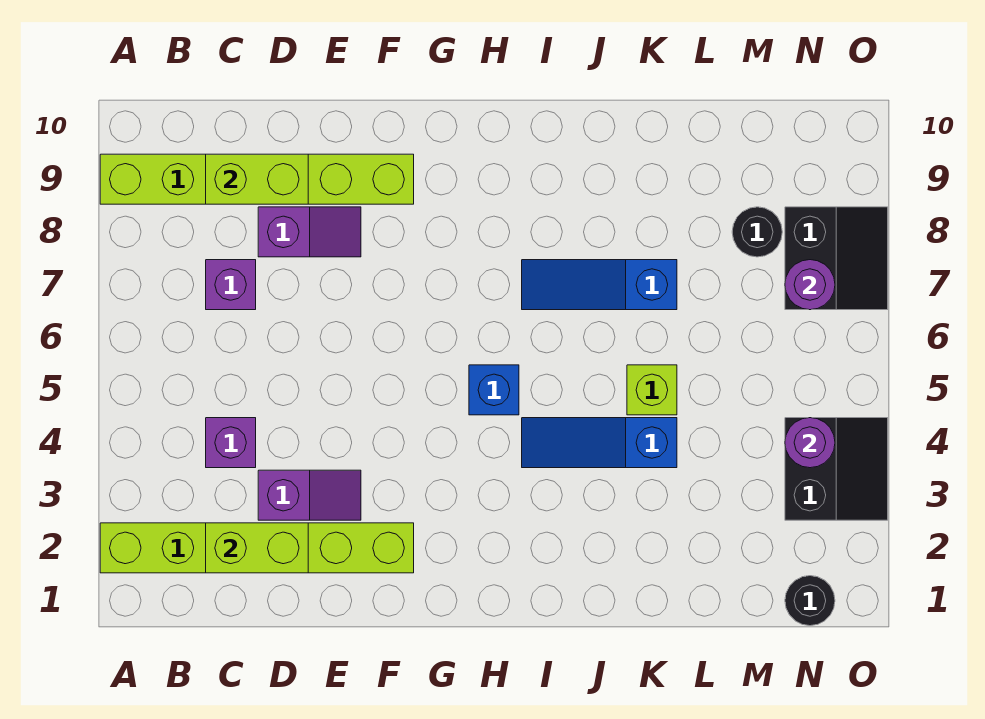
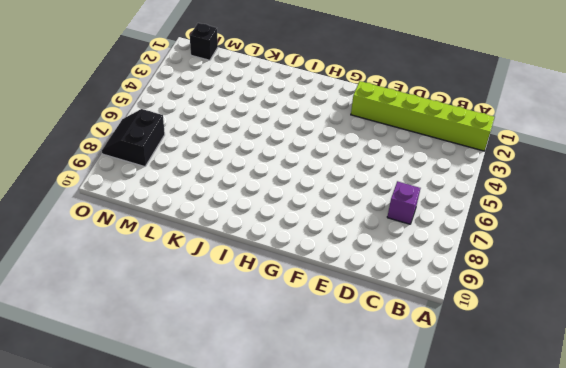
black brick N1 level 1 -> black round brick N1 level 1
none -> lime brick A9:F9 level 1
none -> purple brick C4 level 1
none -> purple slope D3:E3 level 1 top D

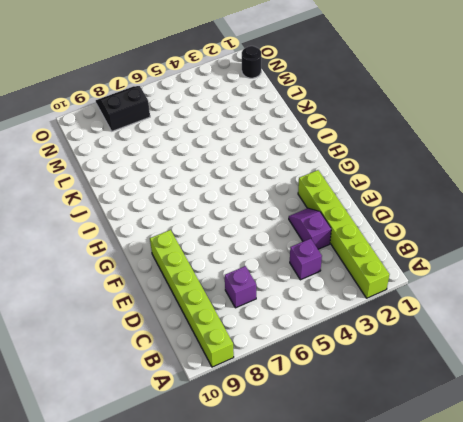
none -> purple slope D8:E8 level 1 top D
none -> blue brick H5 level 1
none -> blue slope I4:K4 level 1 top K

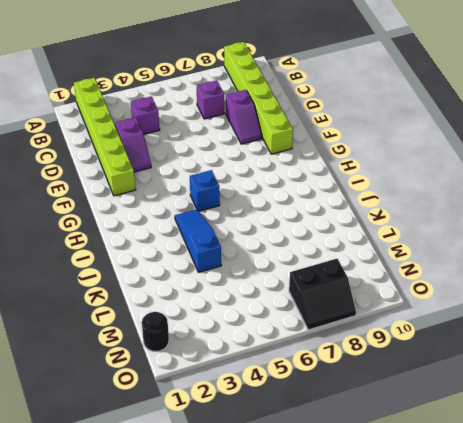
none -> blue slope I7:K7 level 1 top K
none -> lime brick K5 level 1
none -> black round brick M8 level 1

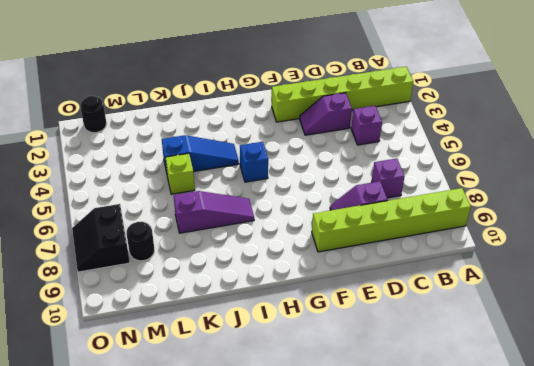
purple slope I7:K7 level 1 top K -> blue slope I7:K7 level 1 top K
none -> black slope N3:O4 level 1 top N
none -> lime brick C2:D2 level 2
none -> lime brick C9:D9 level 2

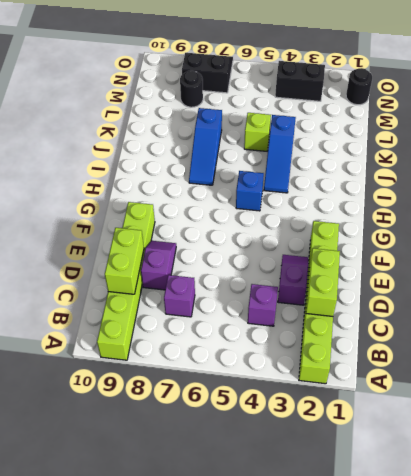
none -> purple round brick N4 level 2
none -> purple round brick N7 level 2

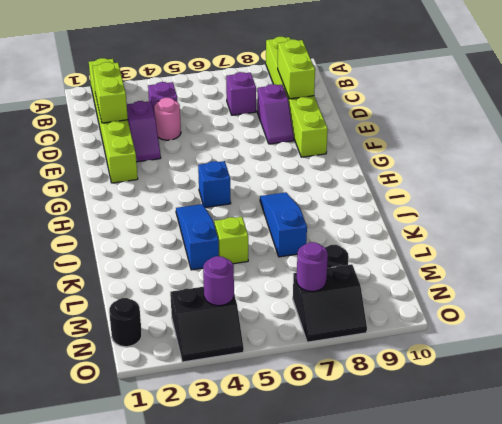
pink round brick D4 level 1 -> none

